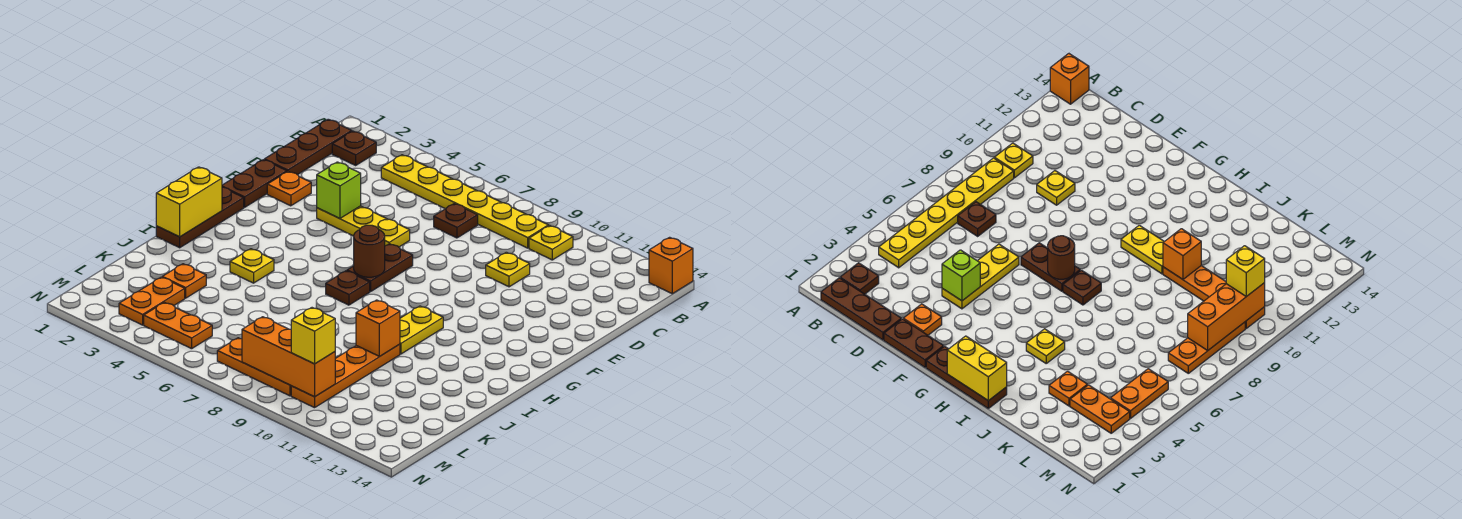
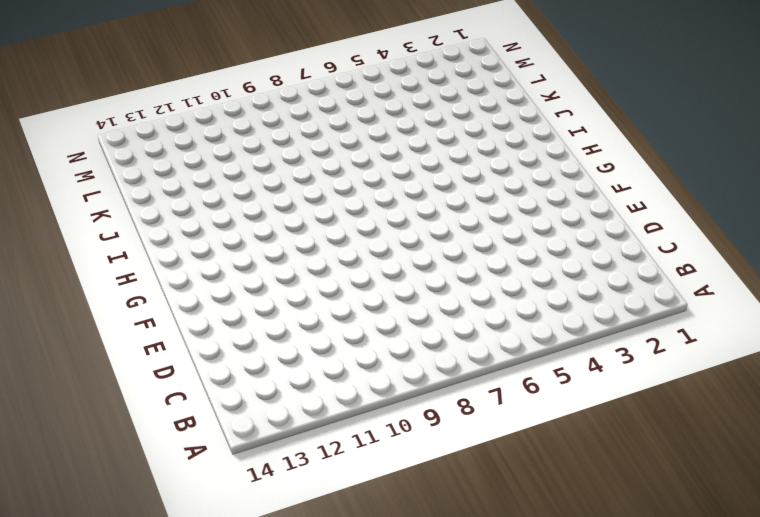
none -> orange brick A14 level 1
none -> brown plate B1:D1 level 1
none -> brown plate B2 level 1

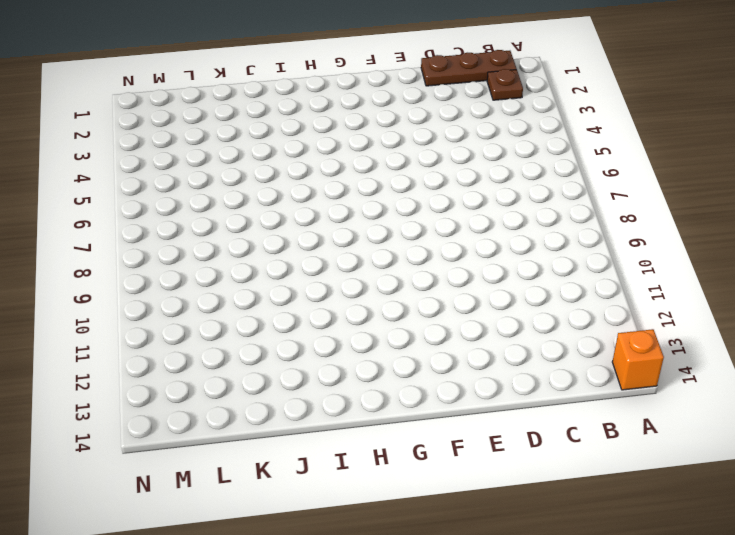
none -> yellow plate B4:B9 level 1
none -> yellow plate B10 level 1
none -> brown plate C7 level 1

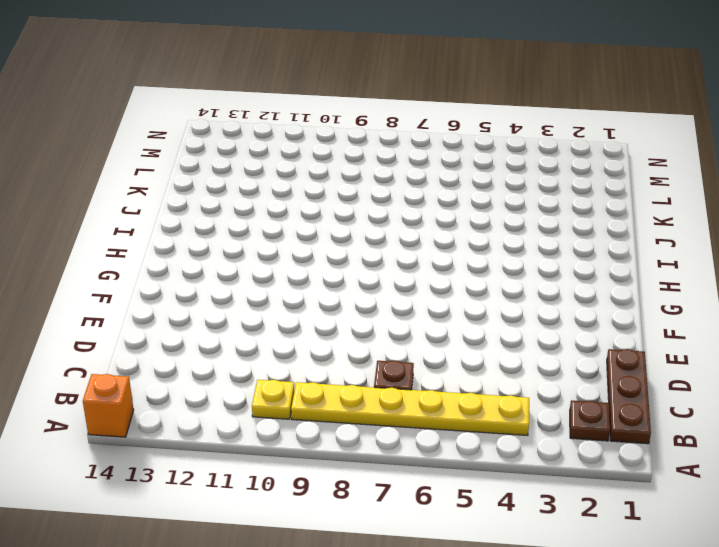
none -> yellow plate D10 level 1
none -> brown plate E1:F1 level 1
none -> orange plate E2 level 1

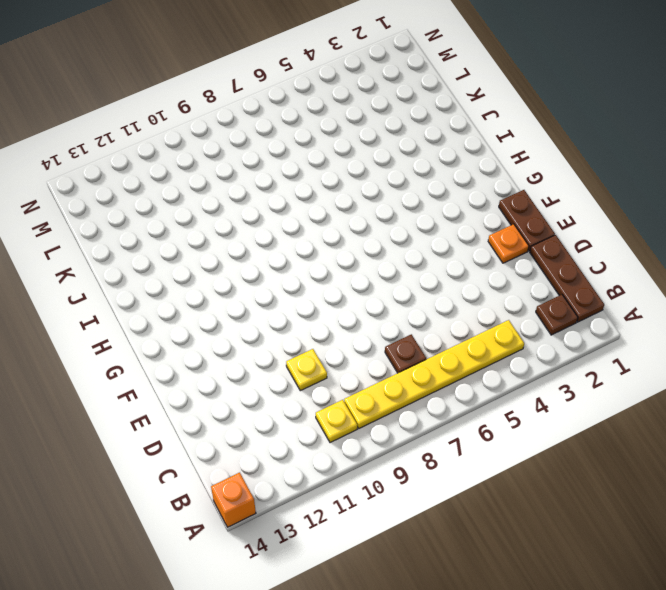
none -> yellow plate E4:E6 level 1
none -> brown plate F7:G7 level 1
none -> brown plate G1:I1 level 1

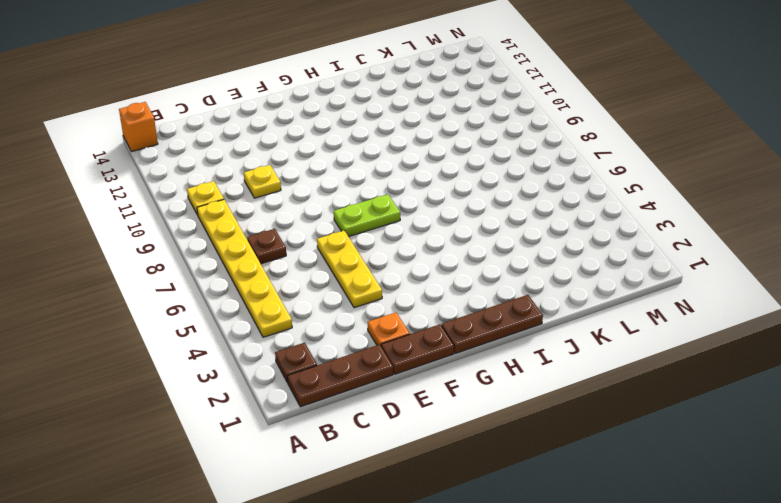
lime plate F7:G7 level 1 -> brown plate F7:G7 level 1
none -> brown plate H7 level 1
none -> yellow plate H10:I10 level 1
none -> yellow plate I4 level 1

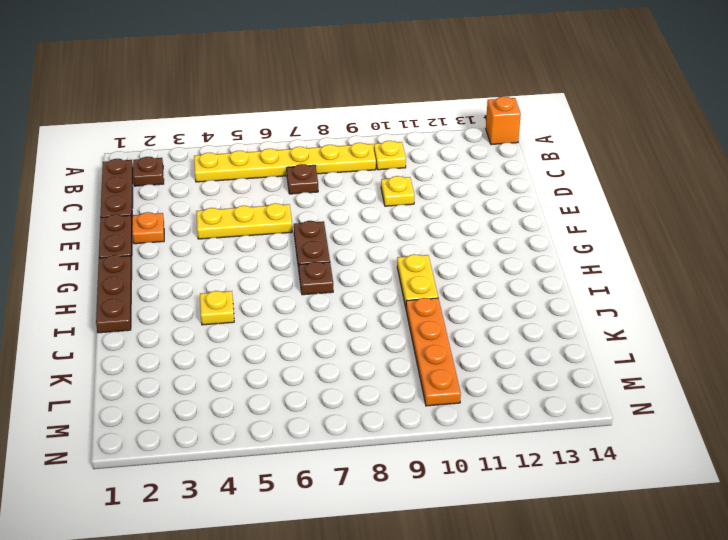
none -> orange plate K3 level 1
none -> orange plate L3:M3 level 1
none -> orange plate M4:M5 level 1

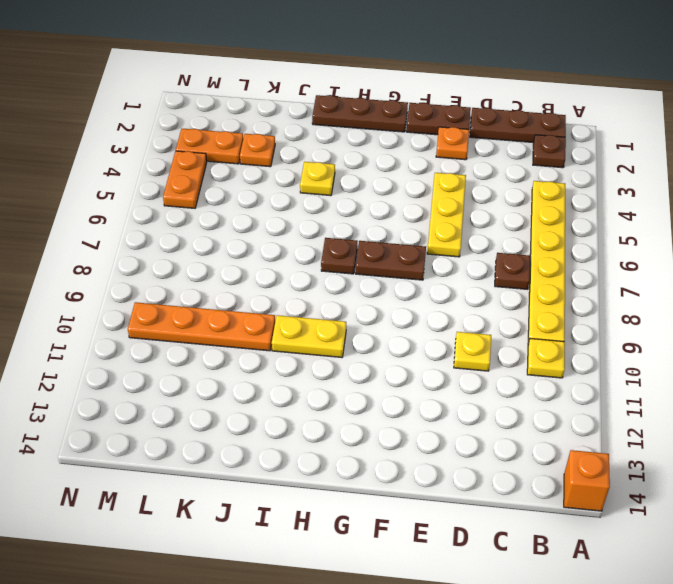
none -> orange plate M7:M9 level 1
none -> lime brick E4 level 2
none -> brown round brick G7 level 2

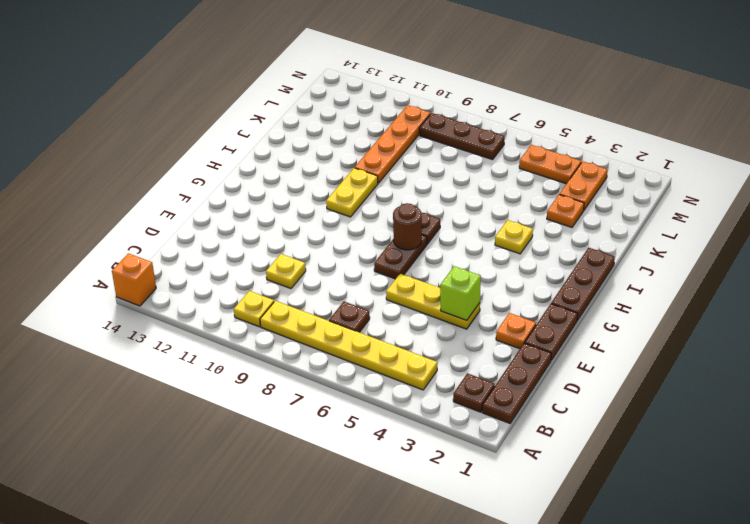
brown plate M7:M9 level 1 -> orange plate M7:M9 level 1
none -> yellow brick H1:I1 level 2
none -> orange brick J10 level 2
none -> orange brick M8:M10 level 2

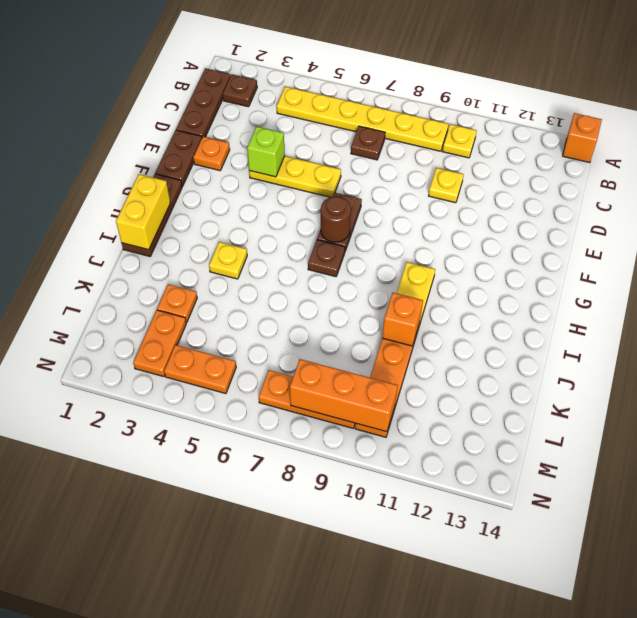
none -> yellow brick M10 level 3

